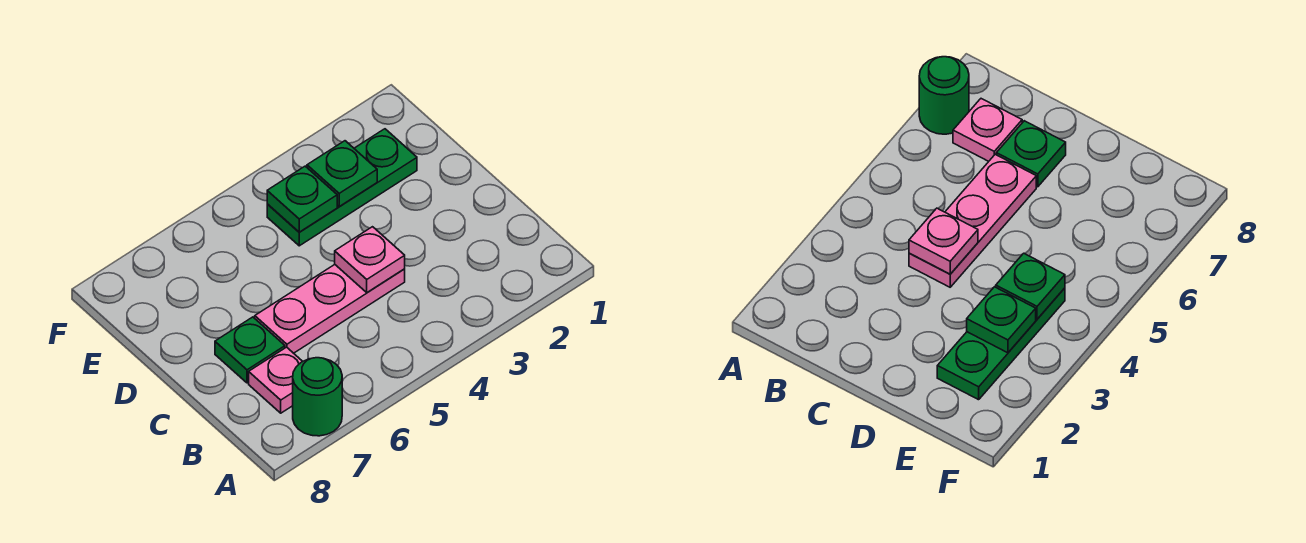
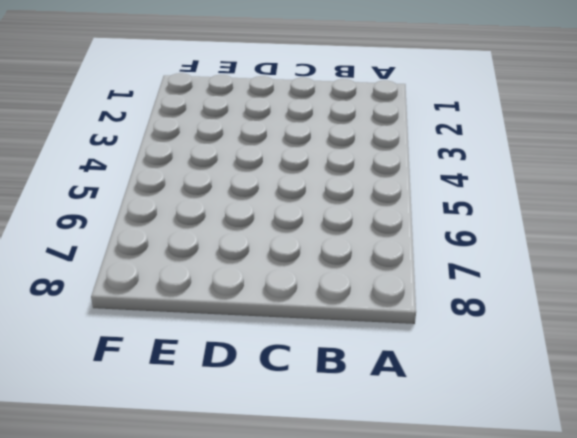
none -> green round brick A7 level 1
none -> pink plate B7 level 1

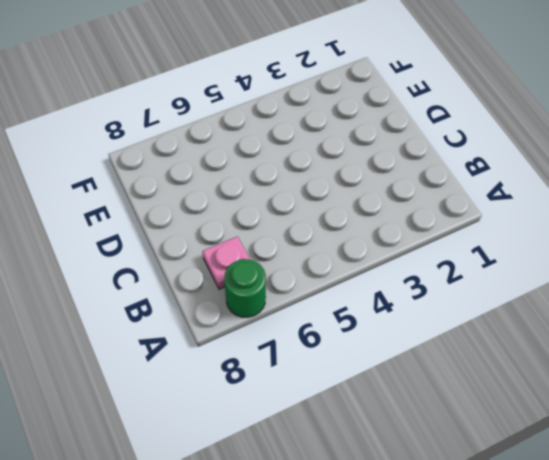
none -> pink plate C4:C6 level 1
none -> green plate C7 level 1

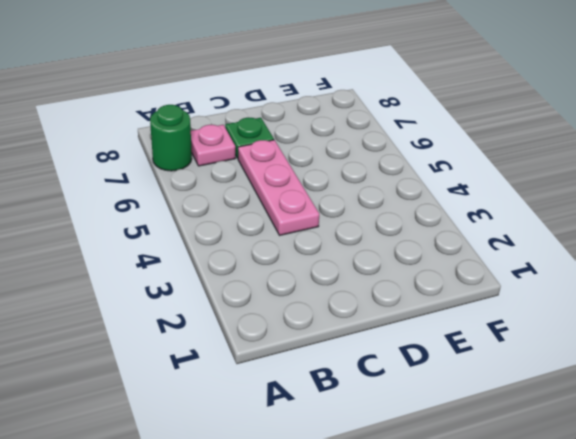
none -> green plate E2:E4 level 1
none -> pink plate C4 level 2

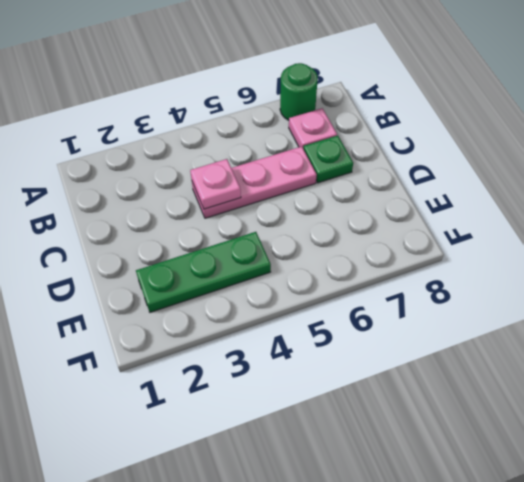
none -> green plate E3 level 2
none -> green plate E4 level 2

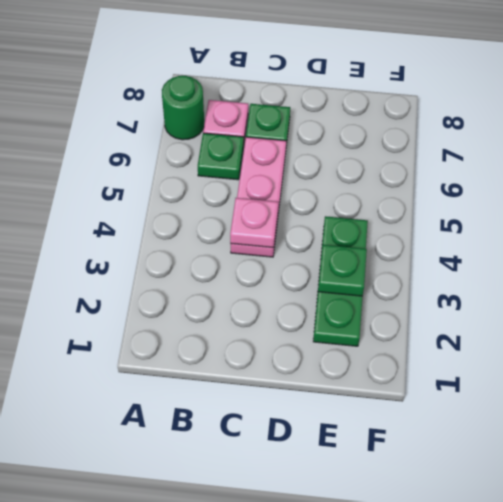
green plate B6 level 1 -> green plate E4 level 2

